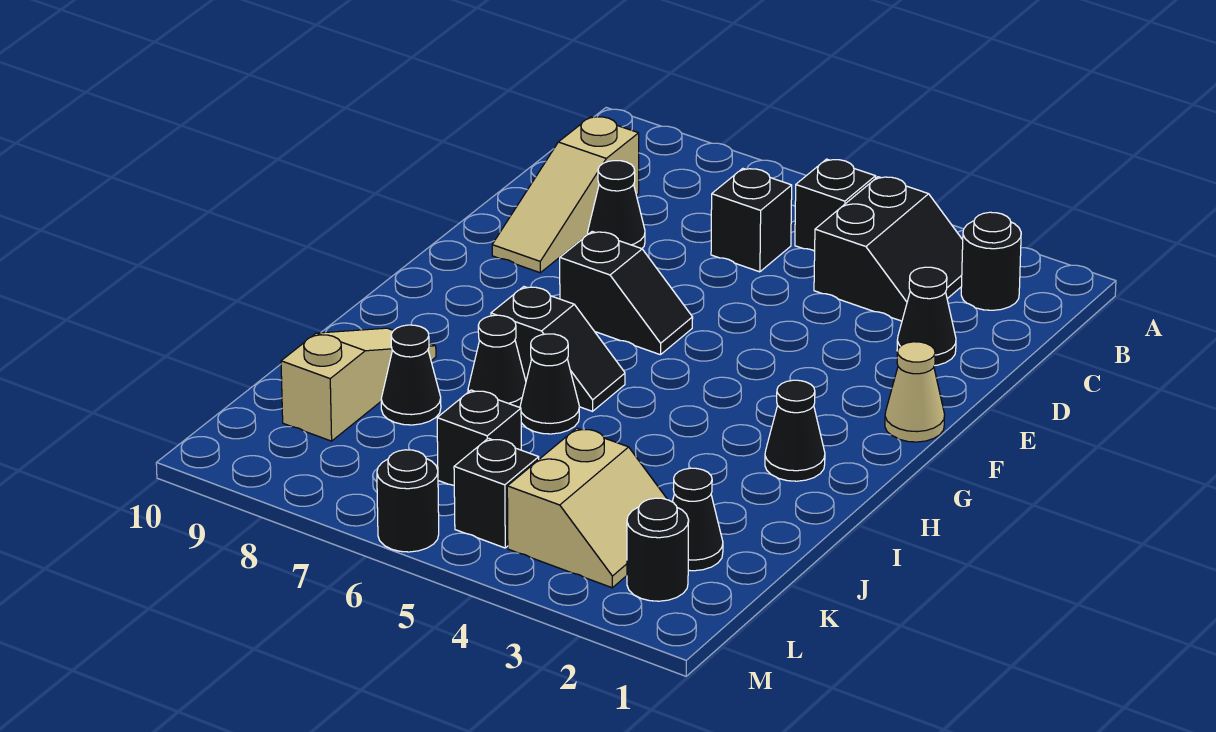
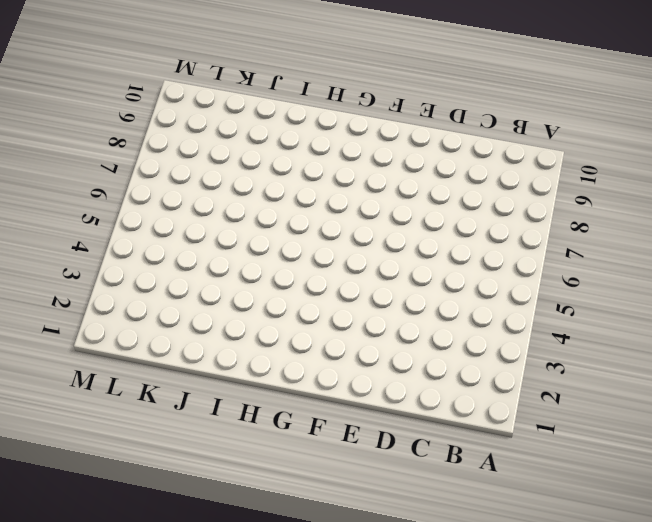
none -> black round brick B2 level 1
none -> black slope B3:C4 level 1 top 4
none -> black brick B5 level 1

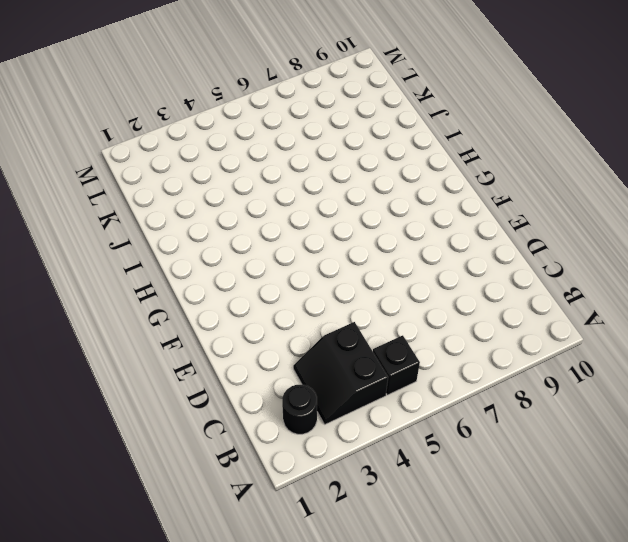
none -> black brick C6 level 1
none -> tan slope C9:E9 level 1 top C
none -> black cone D2 level 1

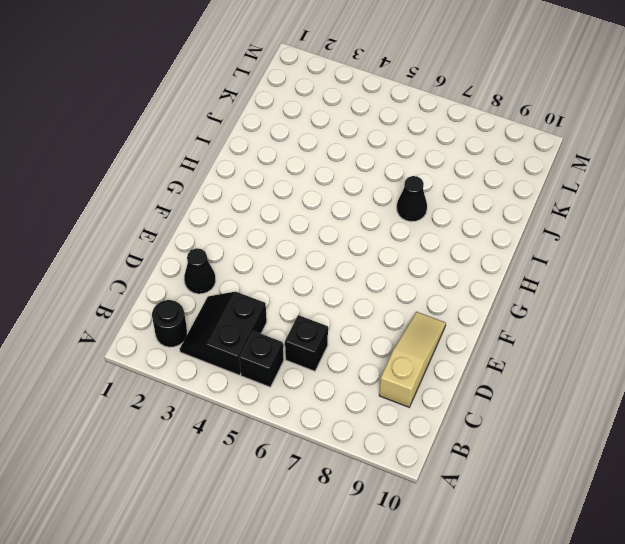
none -> black cone D8 level 1
none -> tan cone F1 level 1
none -> black slope F6:F7 level 1 top 7

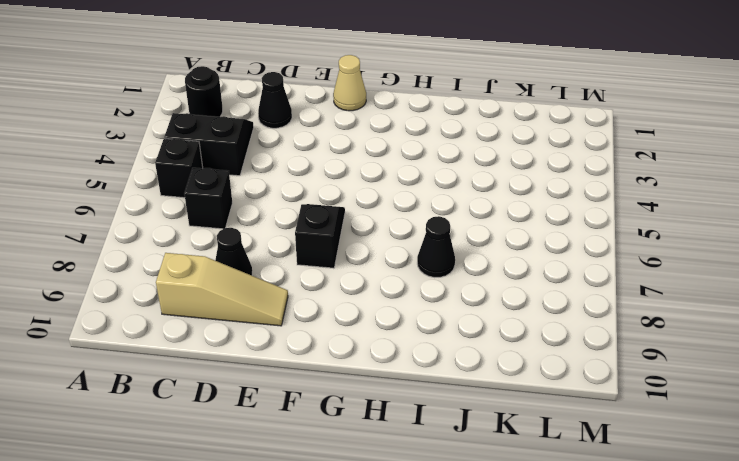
none -> black cone H2 level 1
none -> black slope H6:H7 level 1 top 7
none -> black cone I6 level 1

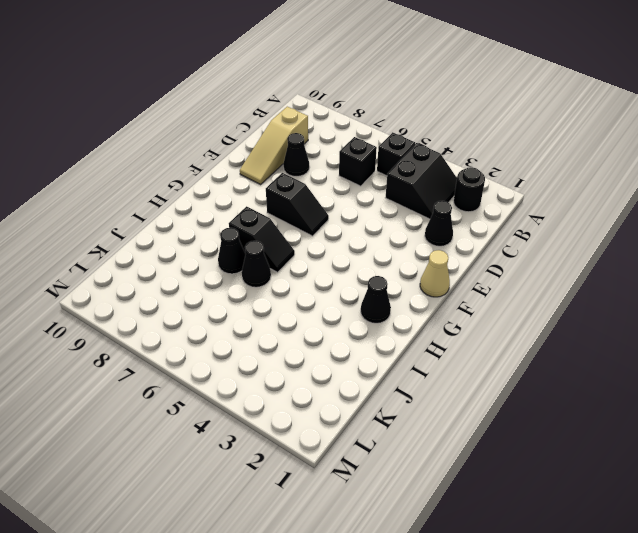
none -> tan slope I9:K9 level 1 top K
none -> black cone J8 level 1
none -> black cone K2 level 1

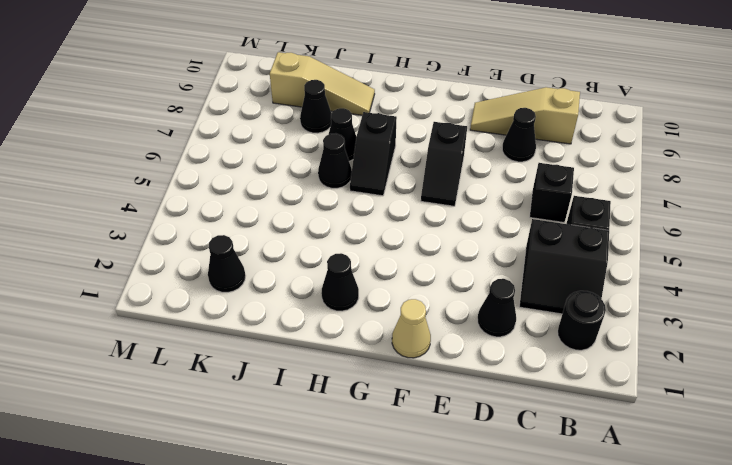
none -> tan slope K3:L4 level 1 top 4
none -> black brick K6 level 1
none -> black round brick L2 level 1

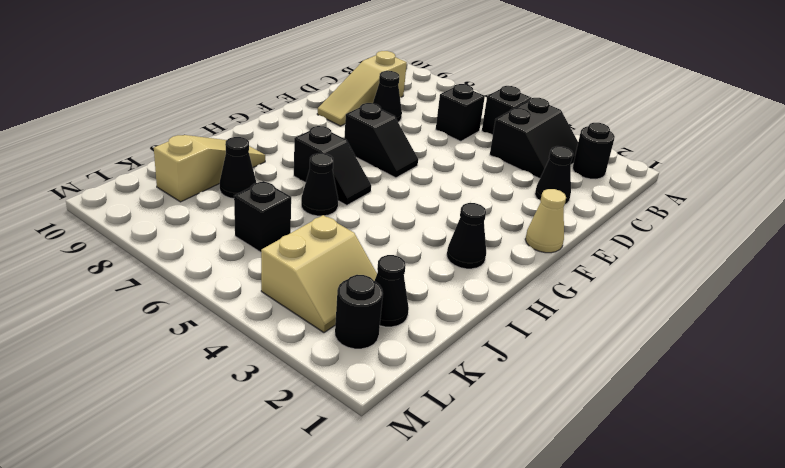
none -> black cone I7 level 1
none -> black brick L5 level 1
none -> black round brick M6 level 1

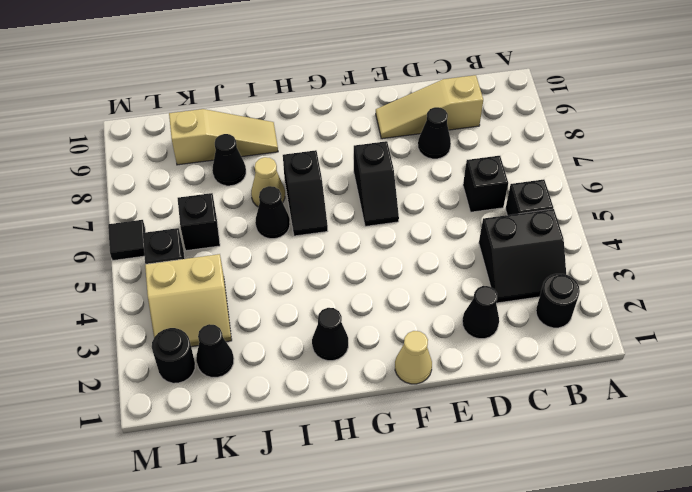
tan cone I7 level 1 -> black cone I7 level 1
black tile M6 level 1 -> black round brick M6 level 1

